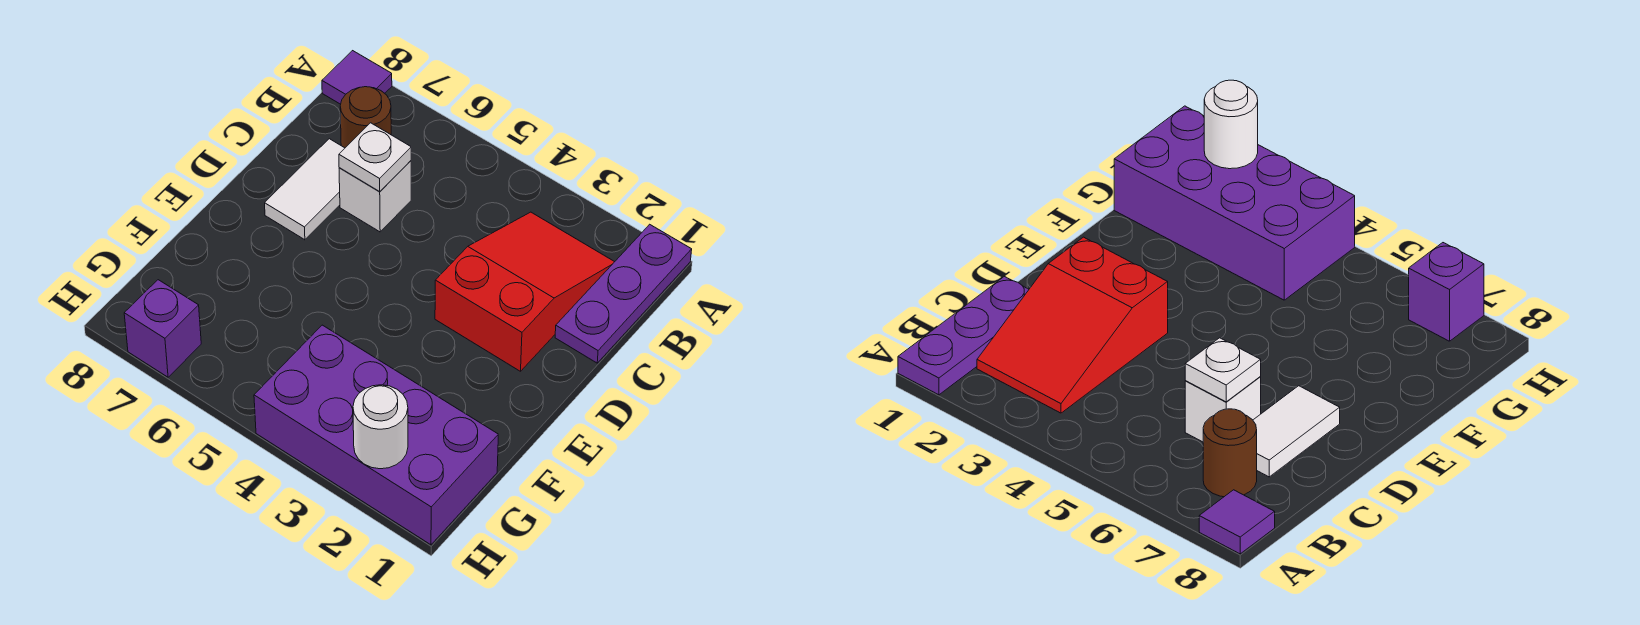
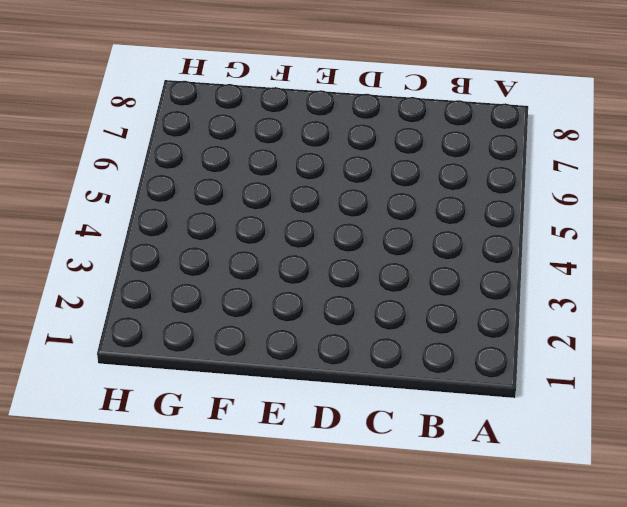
none -> purple plate A1:C1 level 1
none -> purple tile A8 level 1

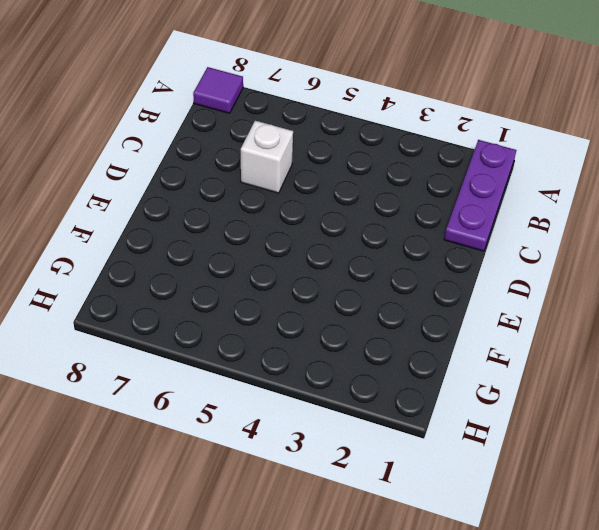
none -> red slope B2:D3 level 1 top D
none -> brown round brick B7 level 1

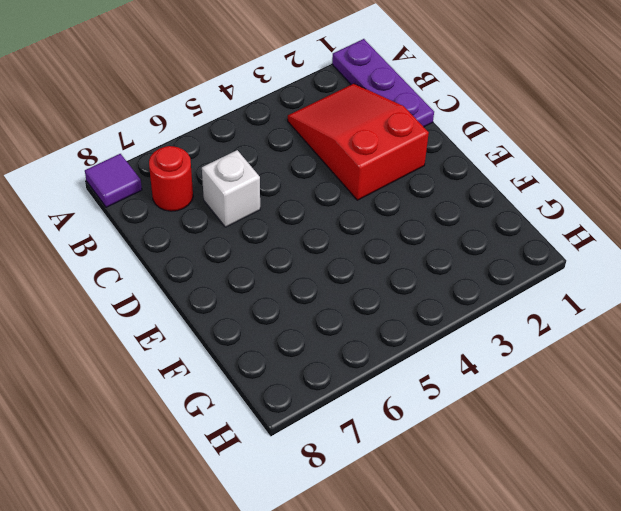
red round brick B7 level 1 -> brown round brick B7 level 1
none -> white tile C7:D7 level 1
none -> purple brick G1:H4 level 1

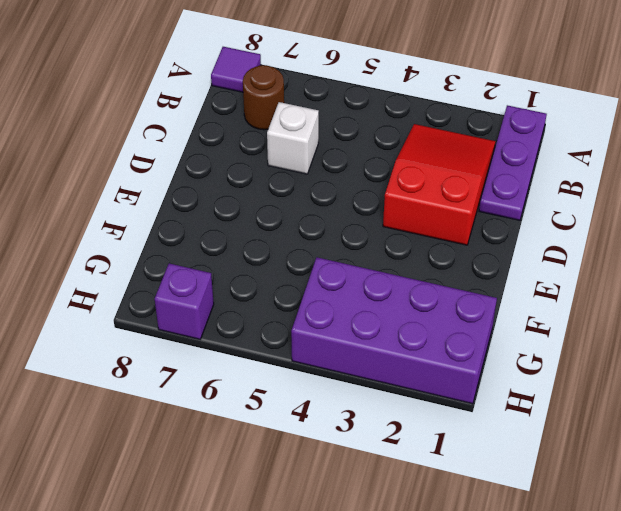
none -> white tile C7:D7 level 1
none -> white plate C6 level 2

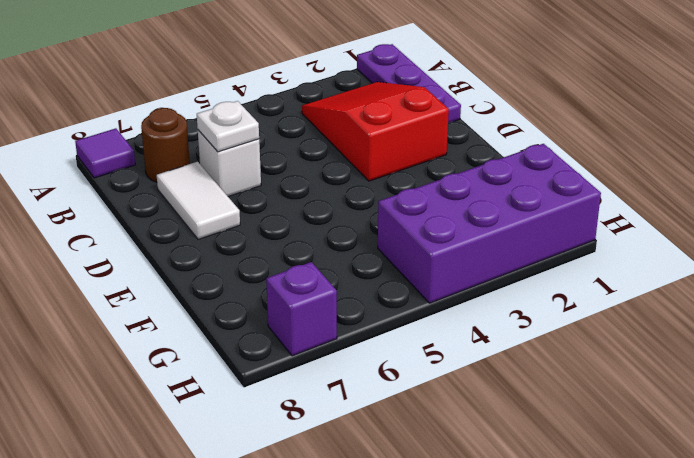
none -> white round brick H2 level 2

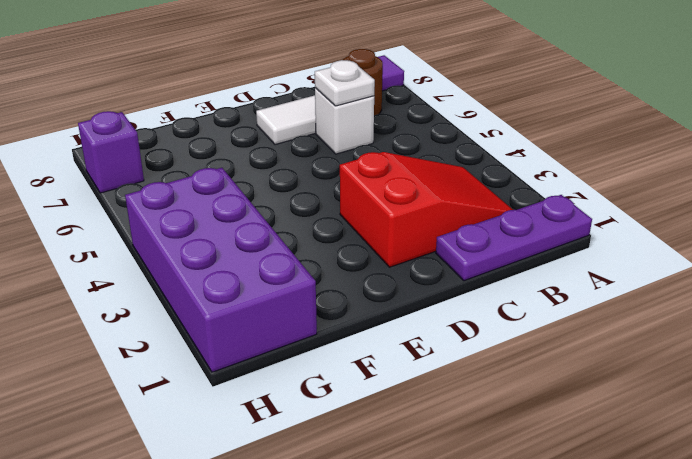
none -> white round brick H2 level 2

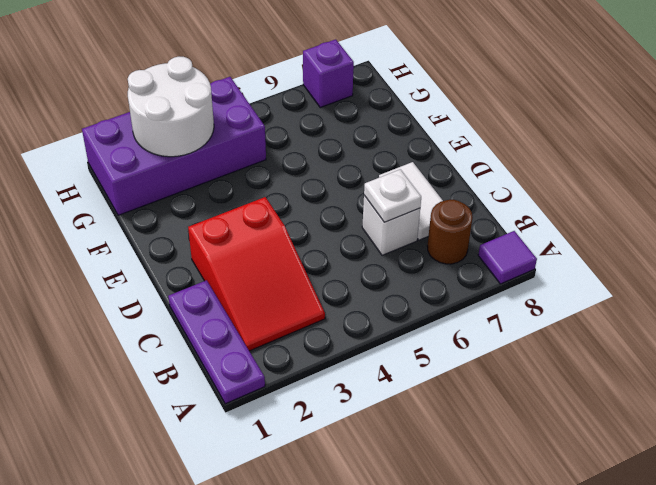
white round brick G2:H3 level 2 -> white round brick H2 level 2

